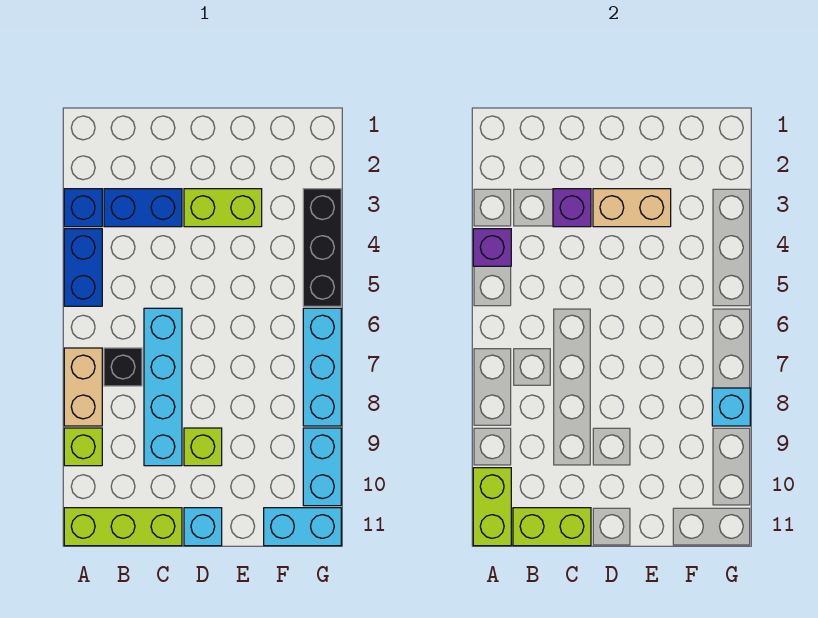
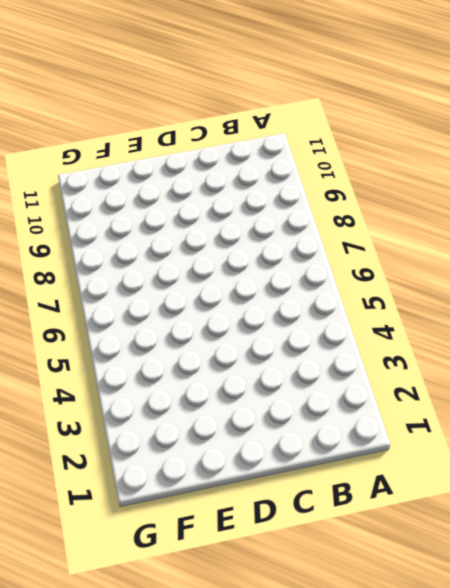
none -> blue brick A3 level 1
none -> blue brick A4:A5 level 1
none -> tan brick A7:A8 level 1

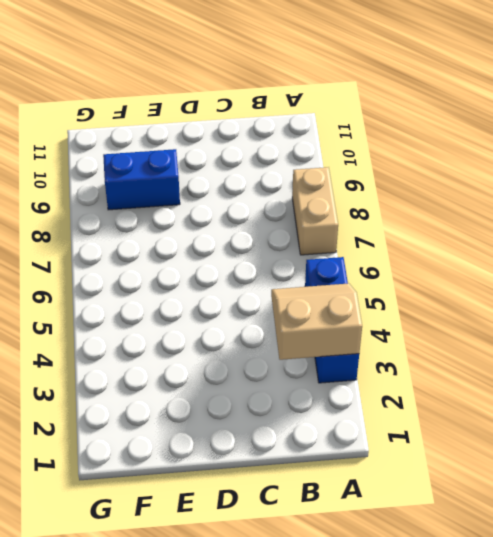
tan slope A3:B4 level 2 top 3 -> purple brick A4 level 2
blue brick E9:F9 level 1 -> blue brick B3:C3 level 1
none -> lime brick A9 level 1
none -> lime brick A11:C11 level 1
none -> black brick B7 level 1

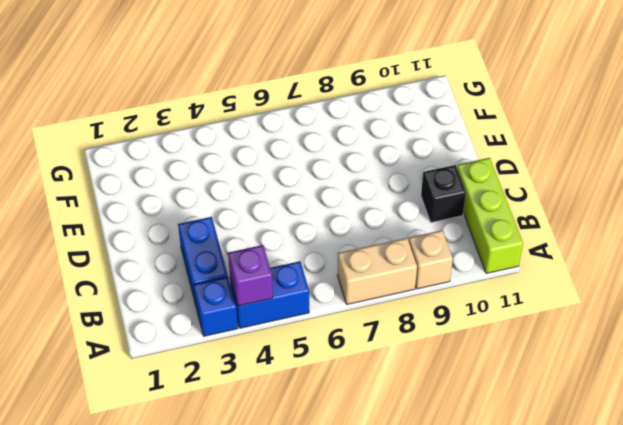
tan brick A9 level 1 -> lime brick A9 level 1
black brick C10 level 1 -> black brick B7 level 1
none -> cyan brick C6:C9 level 1
none -> lime brick D3:E3 level 1
none -> lime brick D9 level 1

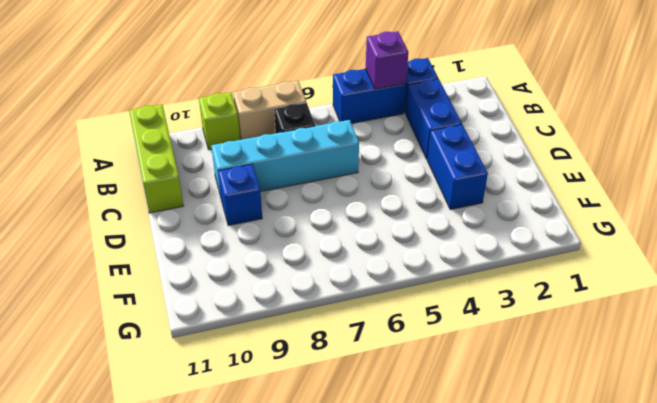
blue brick D3:E3 level 1 -> lime brick D3:E3 level 1
blue brick D9 level 1 -> lime brick D9 level 1
none -> cyan brick D11 level 1
none -> cyan brick F11:G11 level 1
none -> black brick G3:G5 level 1

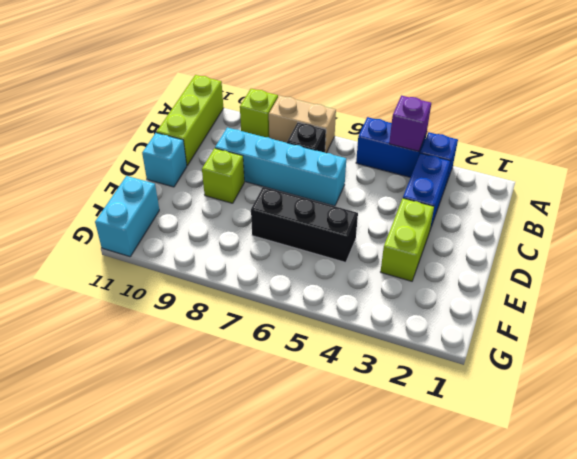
black brick E5:E7 level 1 -> black brick G3:G5 level 1
none -> cyan brick G6:G8 level 1
none -> cyan brick G9:G10 level 1
none -> lime brick A10:A11 level 2

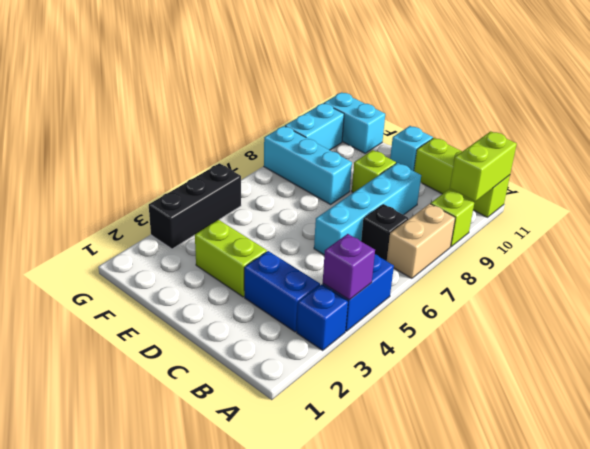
cyan brick E8:G8 level 1 -> cyan brick G6:G8 level 1
none -> lime brick B11:C11 level 2
none -> purple brick C3 level 2
none -> tan brick D3:E3 level 2

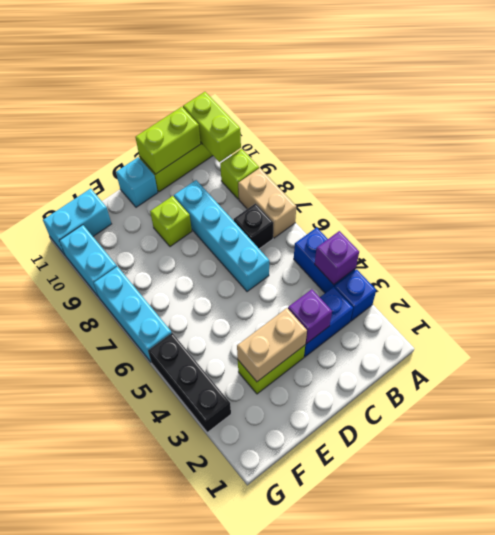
none -> cyan brick G8 level 2

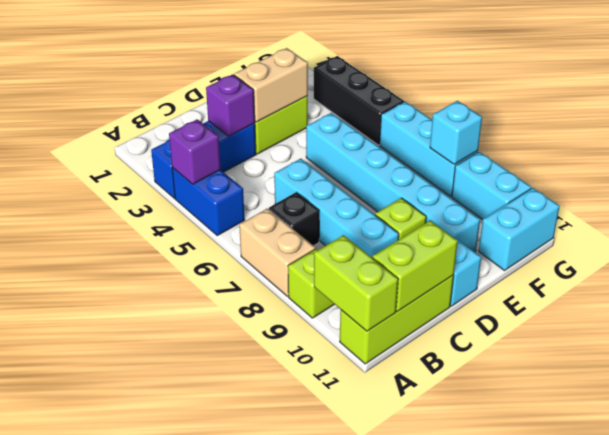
cyan brick E5:E10 level 1 -> none

